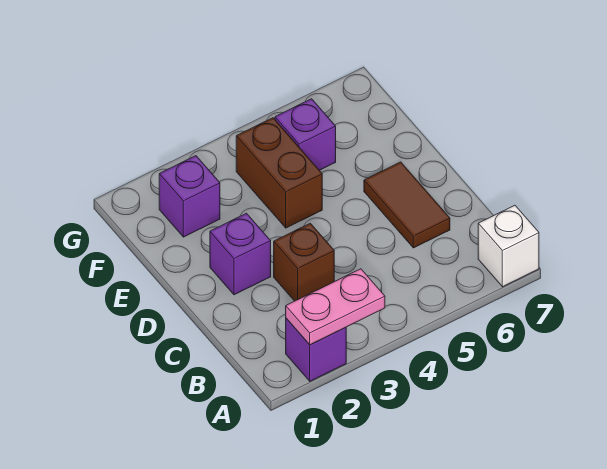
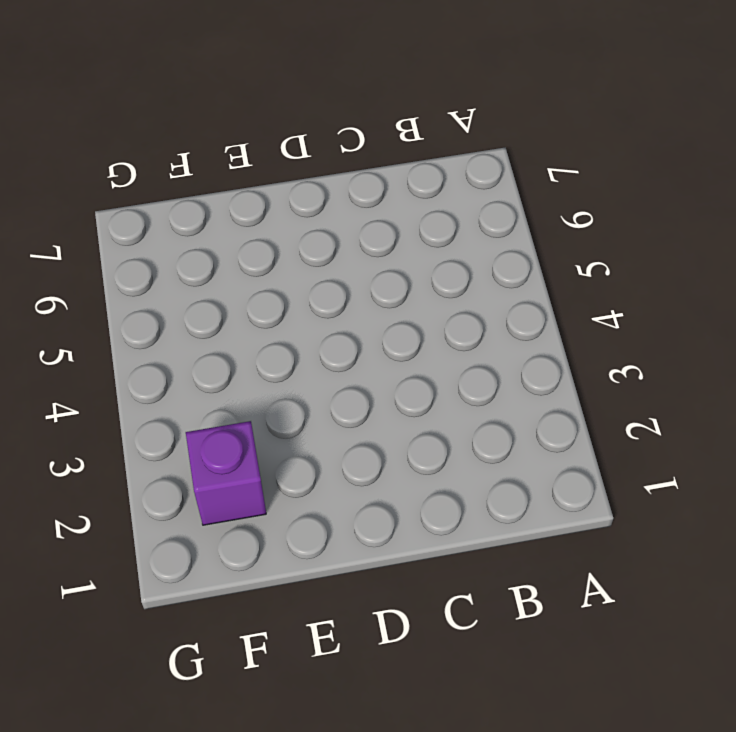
none -> purple brick A2 level 1
none -> white brick A7 level 1

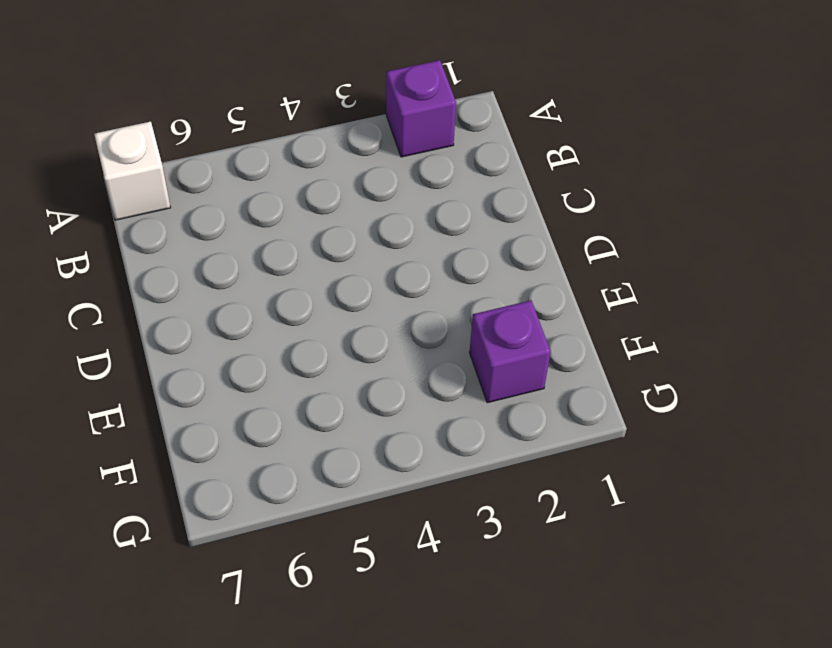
none -> brown brick C3 level 1
none -> brown tile C6:D6 level 1

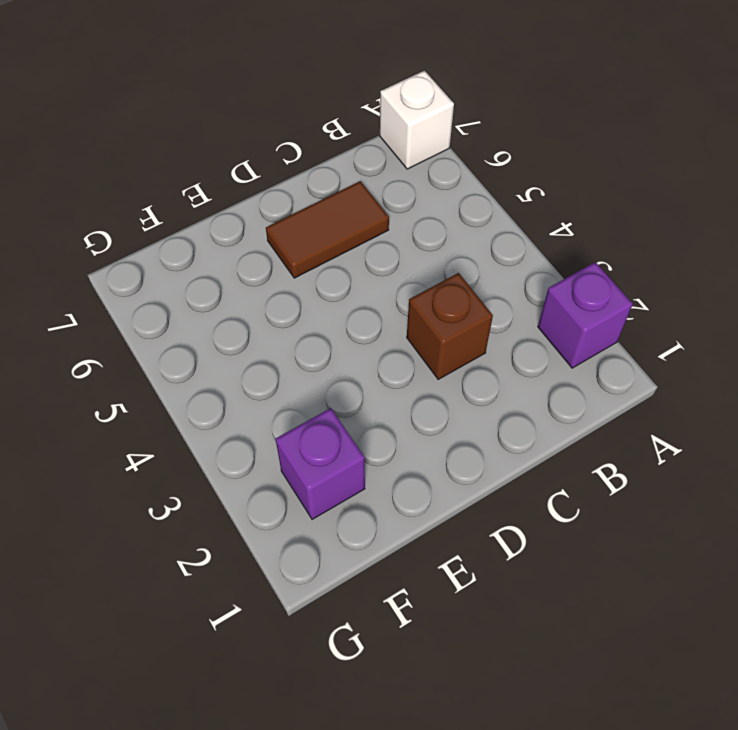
none -> purple brick D2 level 1
none -> brown brick E4:F4 level 1

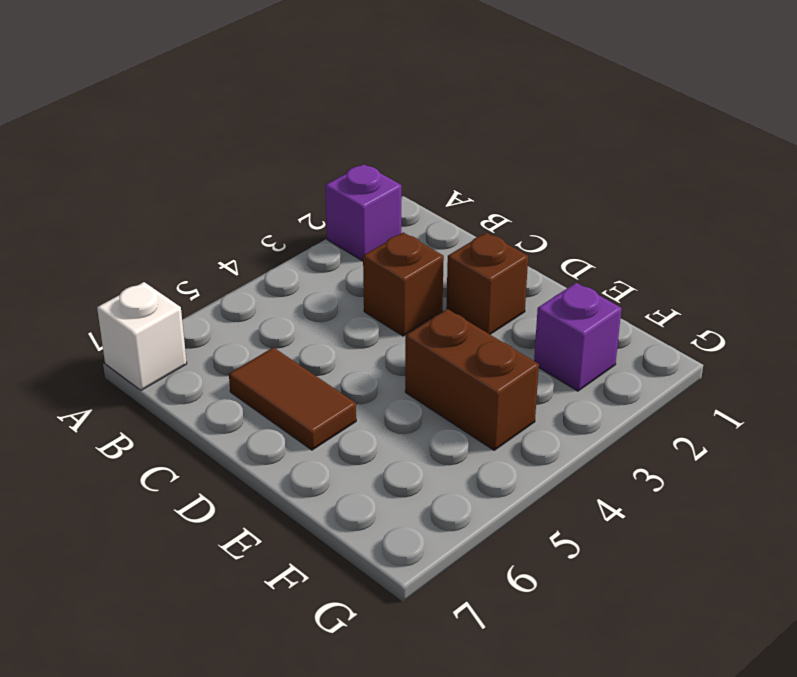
brown brick D2 level 1 -> purple brick D2 level 1
none -> purple brick F5 level 1
none -> pink plate A2:A3 level 2

